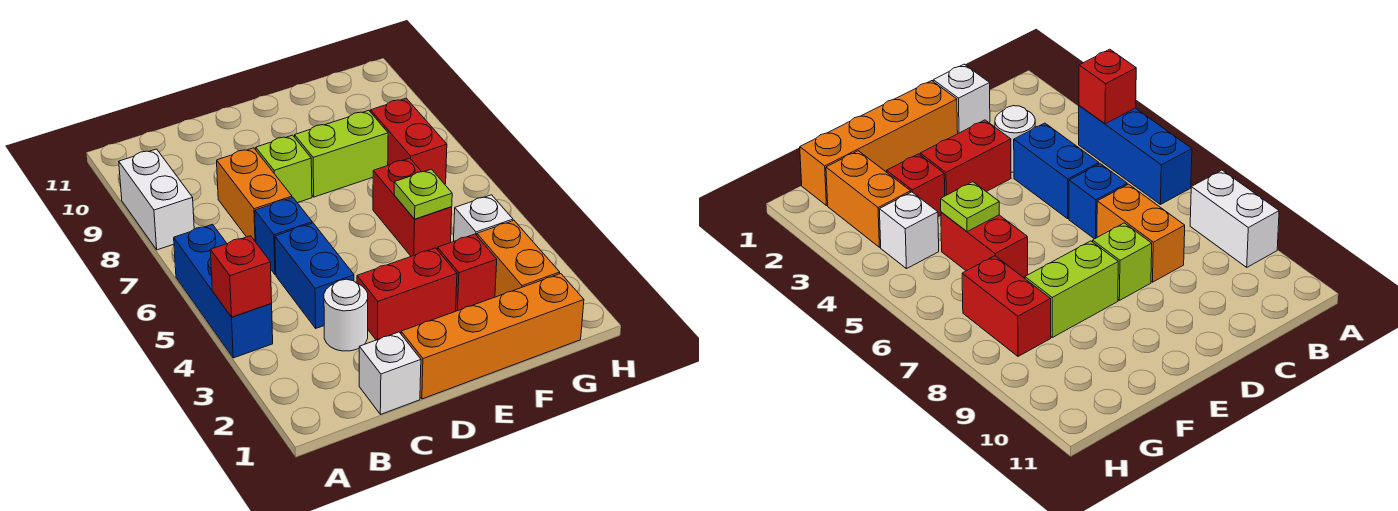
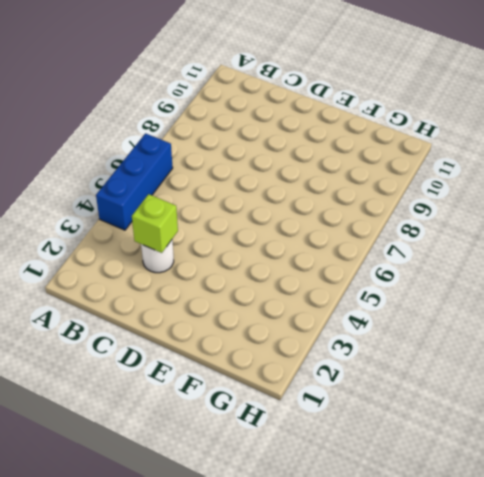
lime brick C3 level 2 -> lime brick D8 level 1
none -> white brick A8:A9 level 1
none -> white brick C1 level 1
none -> blue brick C4:C5 level 1

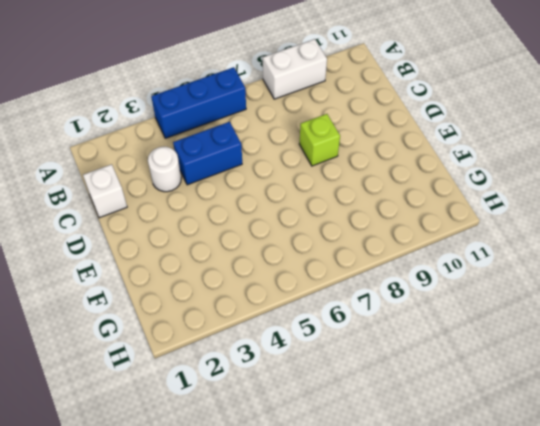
none -> blue brick C6 level 1
none -> orange brick C7:C8 level 1
none -> orange brick D1:G1 level 1

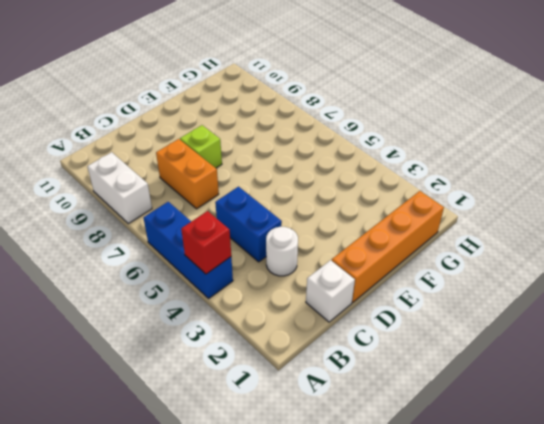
none -> blue brick C6 level 1
none -> red brick D3:E3 level 1
none -> lime brick E8:F8 level 1

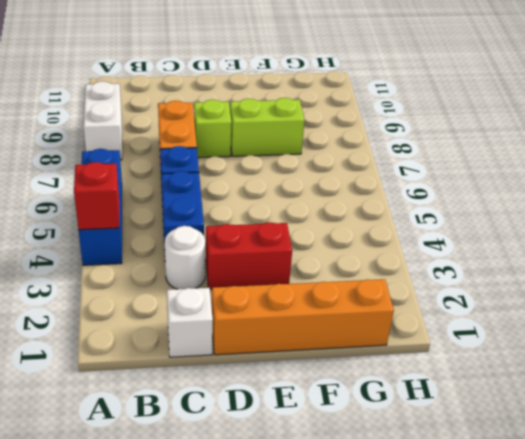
none -> red brick F3 level 1
none -> red brick F5:F6 level 1
none -> orange brick G2:G3 level 1

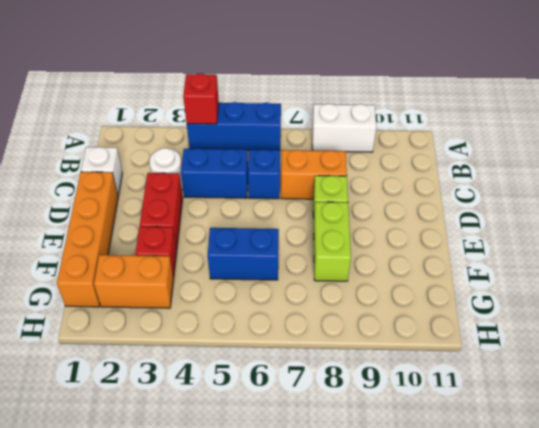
blue brick F5:F6 level 1 -> red brick F5:F6 level 1
none -> white brick G4 level 1
none -> red brick G7:G8 level 1
none -> lime plate F5 level 2

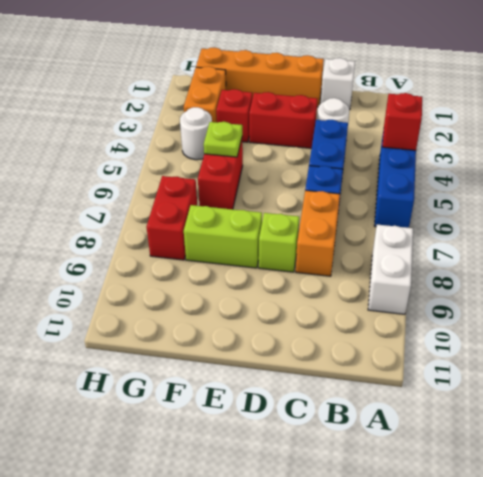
white round brick G4 level 1 -> white brick G4 level 1

